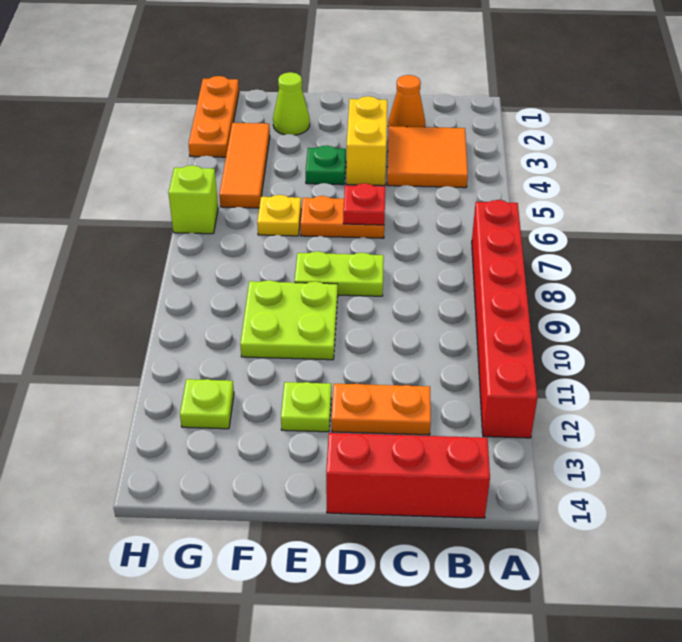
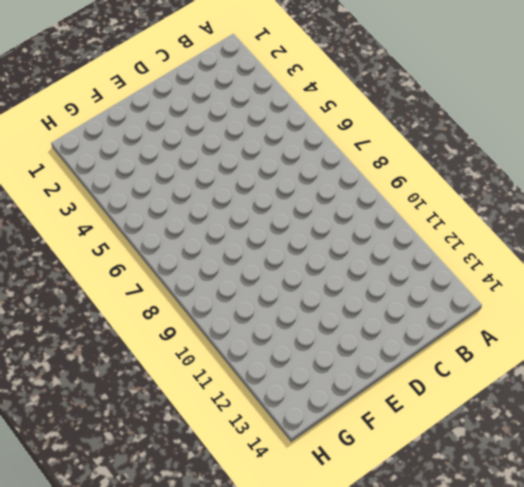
none -> red brick A7:A12 level 1
none -> orange tile B3:C4 level 1
none -> red brick B14:D14 level 1

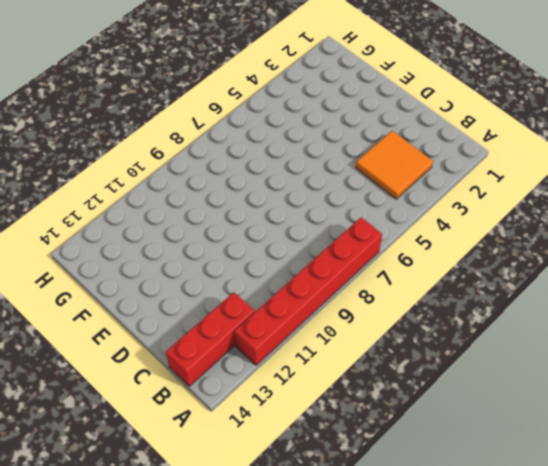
red brick B12:B14 level 1 -> red brick B14:D14 level 1
none -> orange cone C2 level 1
none -> orange plate C12:D12 level 1
none -> yellow brick D3:D4 level 1

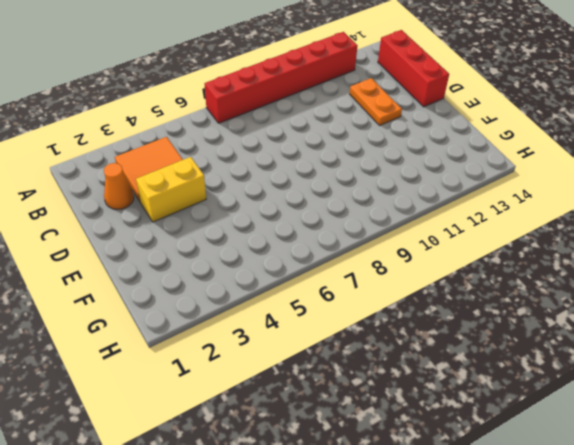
none -> orange plate D6:E6 level 1
none -> lime plate D8:E8 level 1
none -> green plate E4 level 1

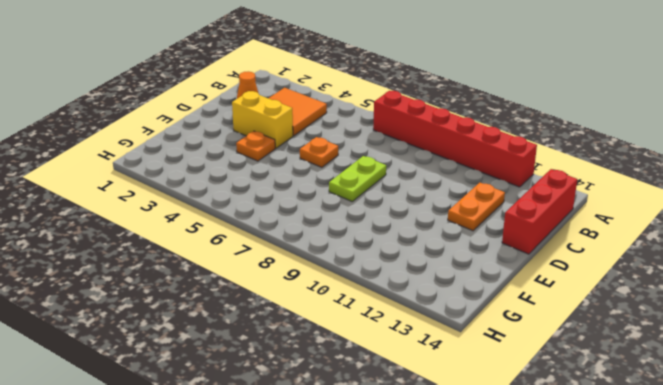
orange plate D6 level 1 -> orange plate D6:E6 level 1
orange plate E4 level 1 -> green plate E4 level 1
none -> lime plate E9:F10 level 1
none -> lime plate E12 level 1
none -> lime cone F2 level 1

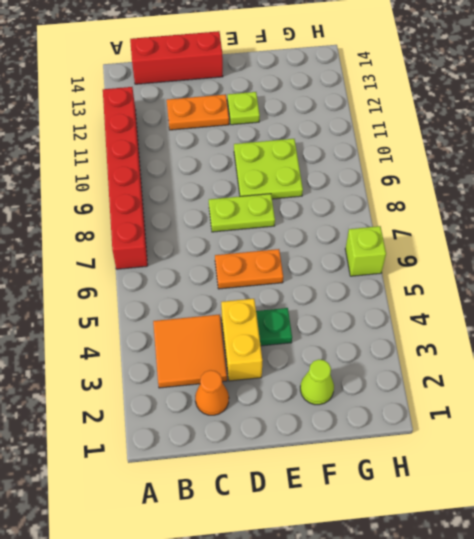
none -> yellow plate F6 level 1
none -> orange tile G3:G5 level 1
none -> lime plate G12 level 1

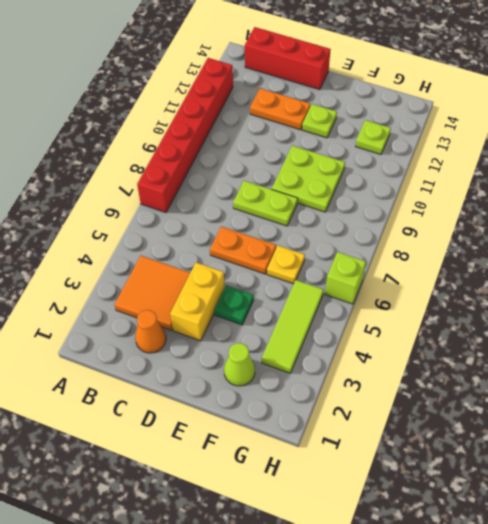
lime tile G3:G5 level 1 -> orange tile G3:G5 level 1
none -> orange plate H1:H3 level 1
none -> red plate D6 level 2

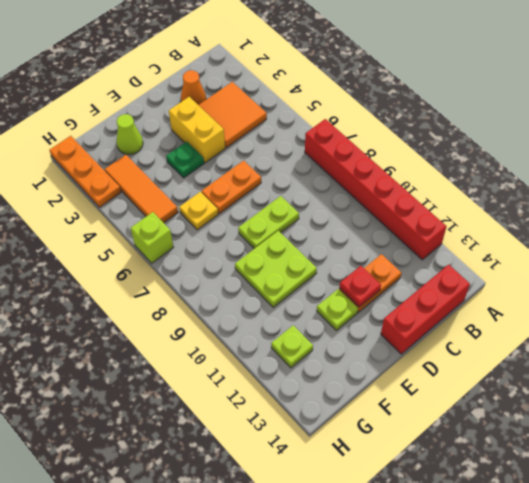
red plate D12 level 2 -> red plate D6 level 2

